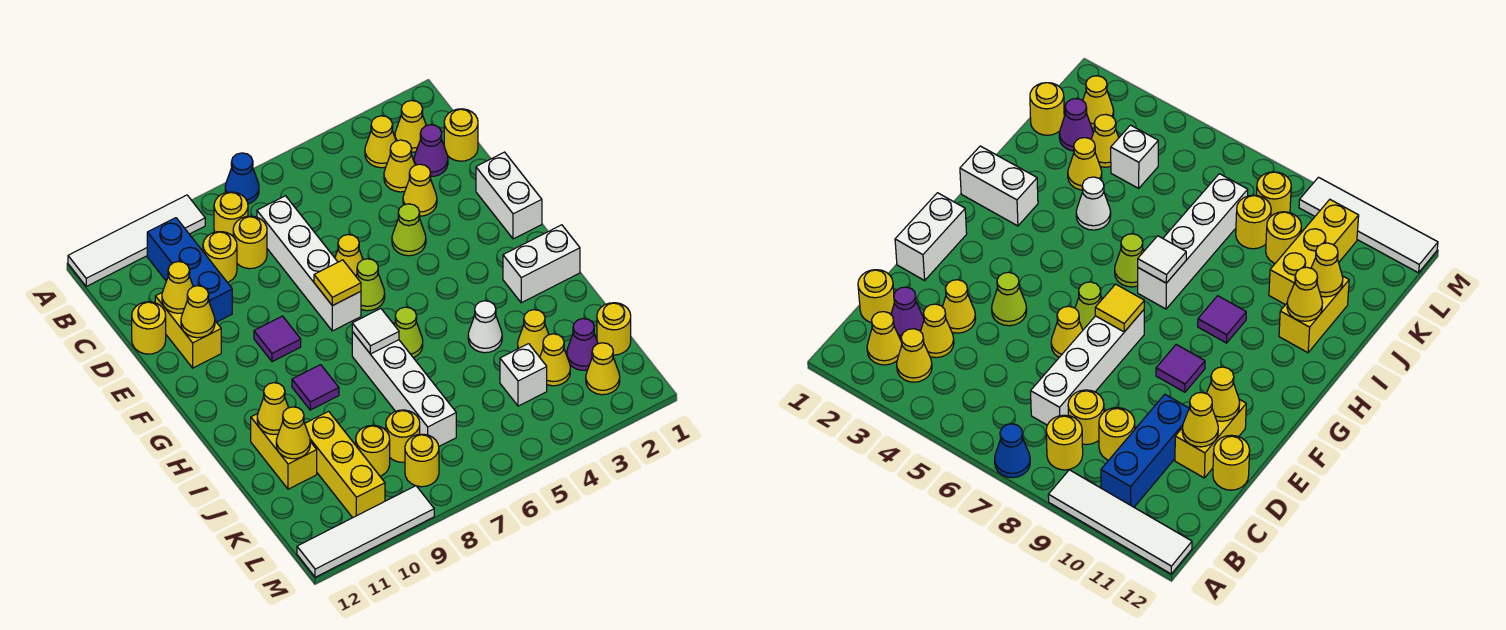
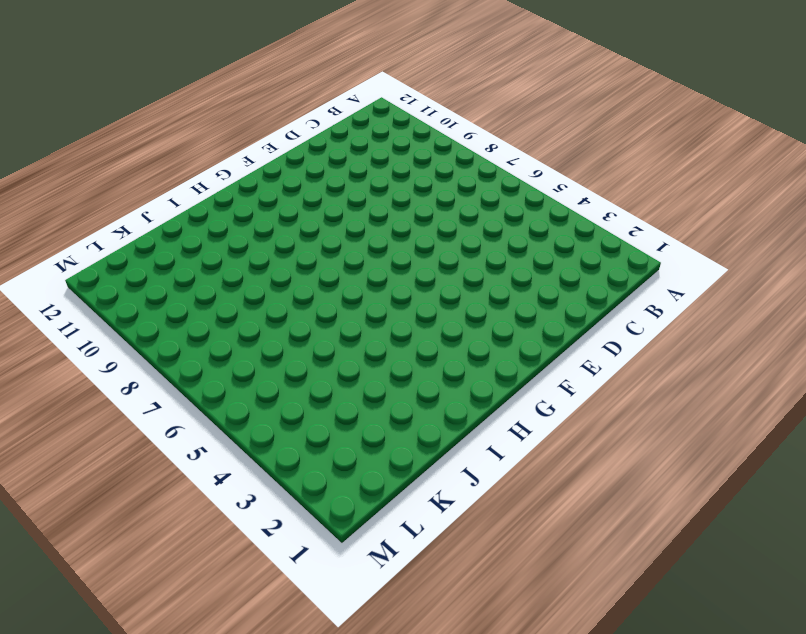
none -> blue cone A7 level 1
none -> white tile A9:A12 level 1
none -> yellow cone B2 level 1
none -> yellow cone B3 level 1

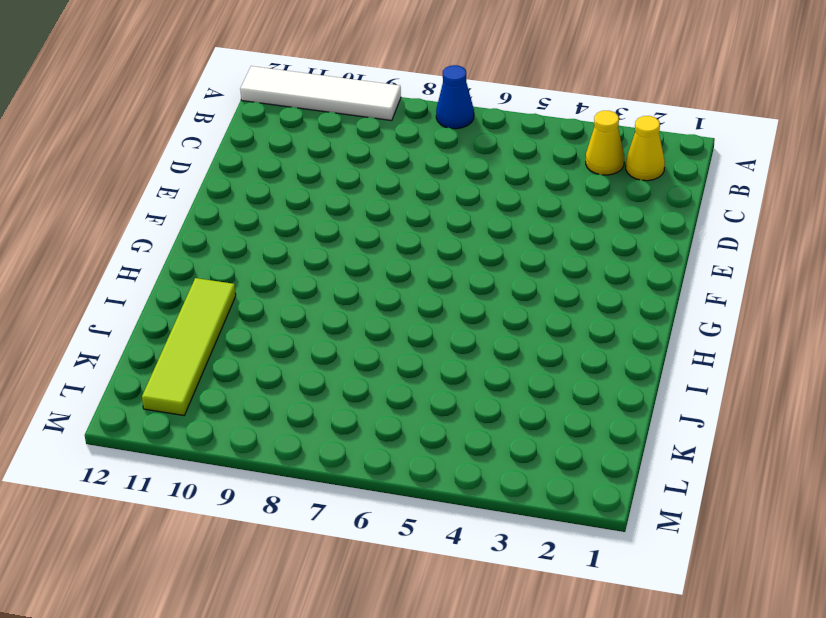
lime tile I11:L11 level 1 -> yellow brick I11:J11 level 1
none -> yellow round brick B8 level 1
none -> blue brick B10:D10 level 1
none -> yellow round brick C1 level 1
none -> purple cone C2 level 1

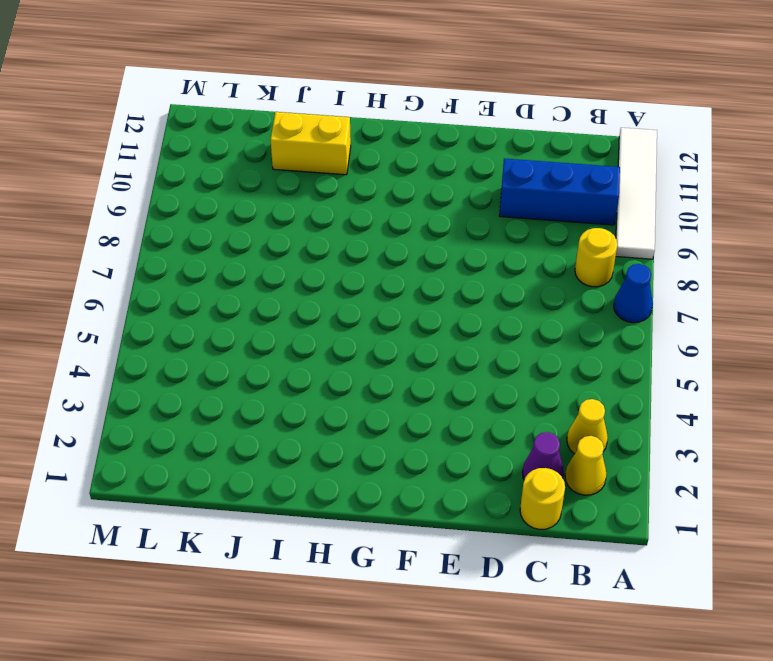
none -> yellow cone C3 level 1
none -> white brick C7:F7 level 1
none -> yellow round brick C8 level 1
none -> yellow round brick C9 level 1

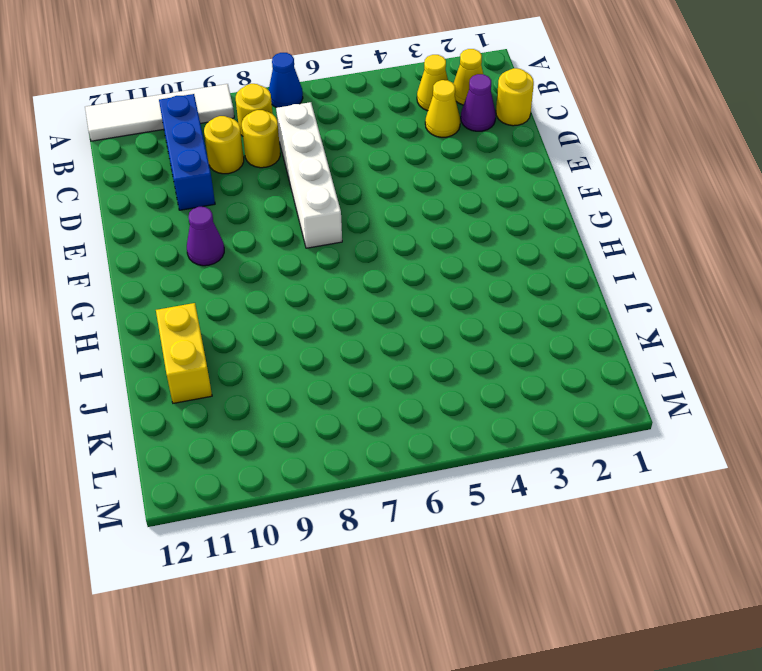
purple cone F10 level 1 -> purple cone K2 level 1
none -> yellow cone D3 level 1
none -> yellow brick D11:E11 level 1
none -> yellow round brick D12 level 1
none -> white brick E1:F1 level 1

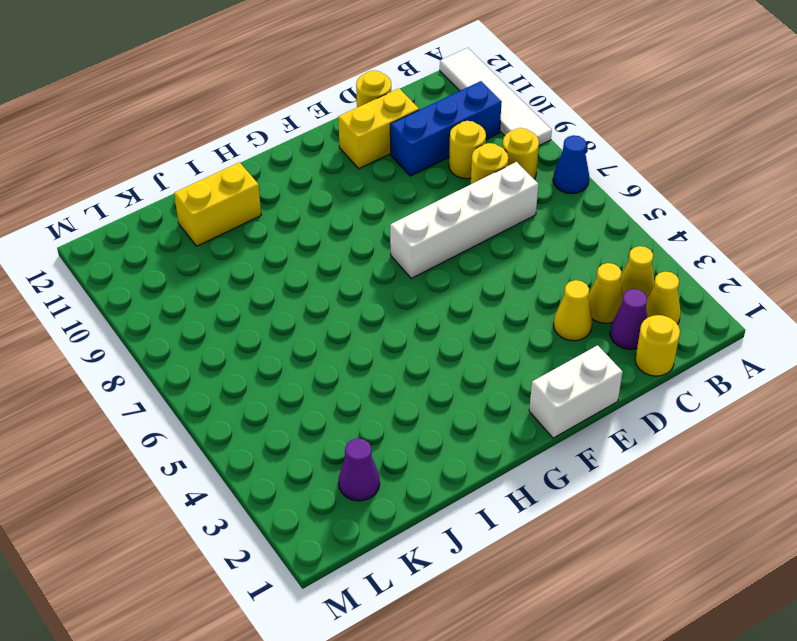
none -> lime cone E4 level 1
none -> yellow cone E6 level 1
none -> lime cone F6 level 1
none -> purple tile F9 level 1

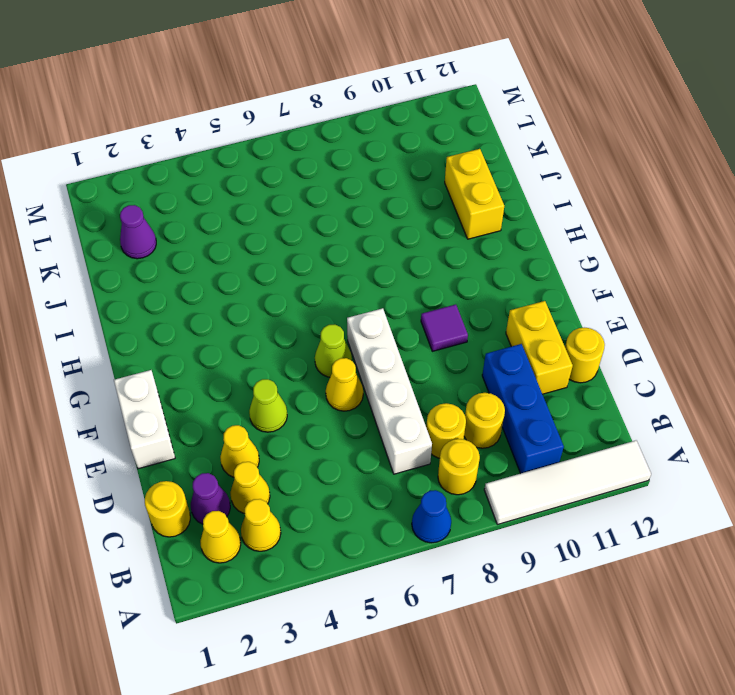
none -> white brick H1:H2 level 1
none -> lime cone H6 level 1
none -> white brick H7:K7 level 1
none -> purple tile H9 level 1

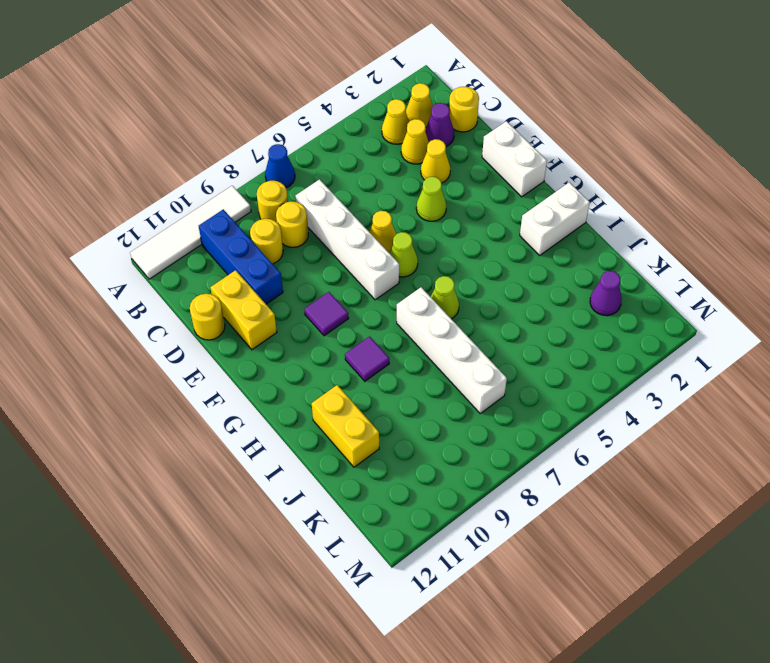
none -> white cone I4 level 1
none -> yellow cone J3 level 1
none -> yellow brick J10:L10 level 1
none -> yellow round brick K1 level 1

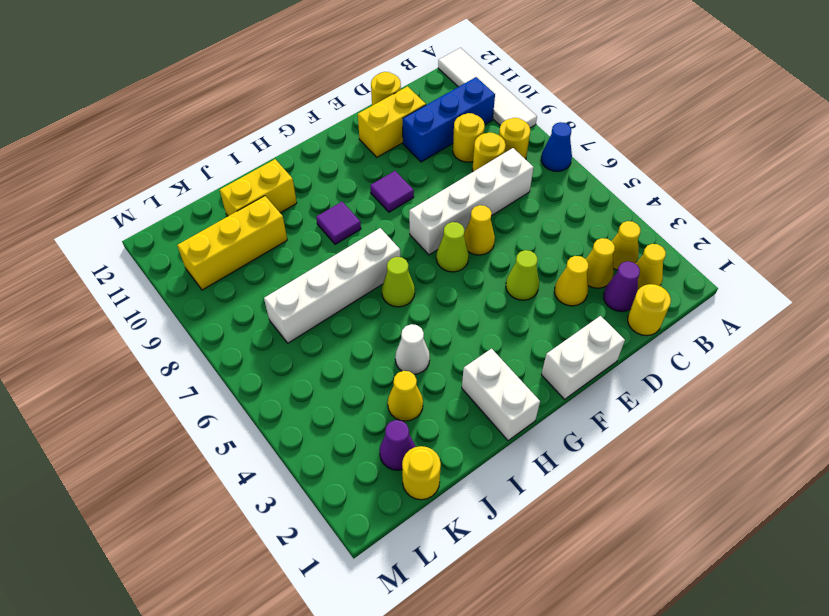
none -> yellow cone K3 level 1
none -> white brick K4 level 1
none -> yellow round brick K8 level 1
none -> yellow round brick K9 level 1

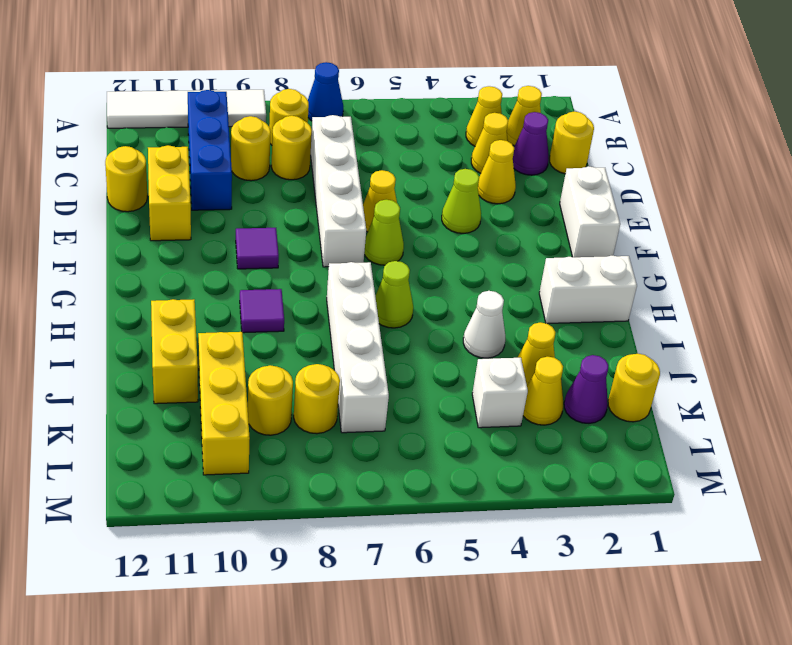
none -> yellow cone L2 level 1
none -> yellow round brick L8 level 1
none -> white tile M9:M12 level 1
none -> yellow cone D11 level 2

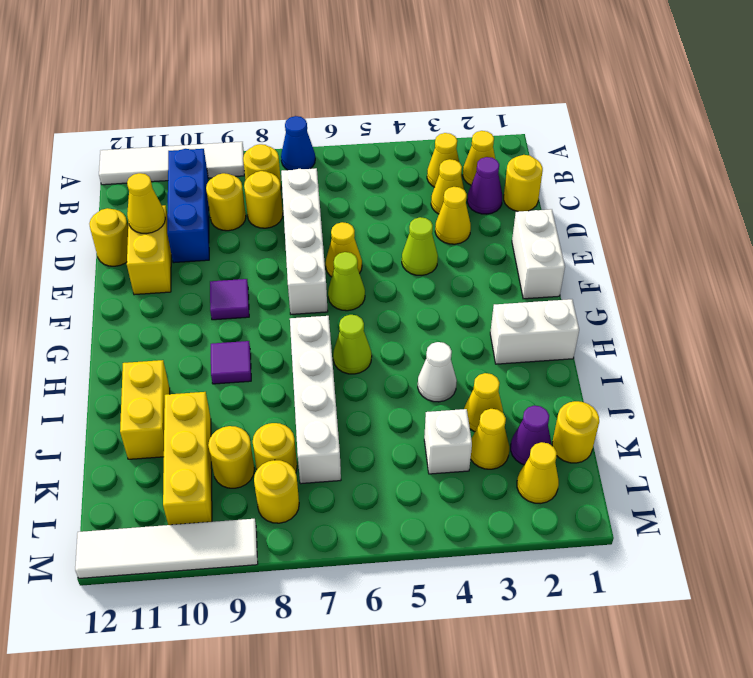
none -> yellow cone E11 level 2
none -> yellow tile F7 level 2
none -> white tile H7 level 2
none -> yellow cone I11 level 2

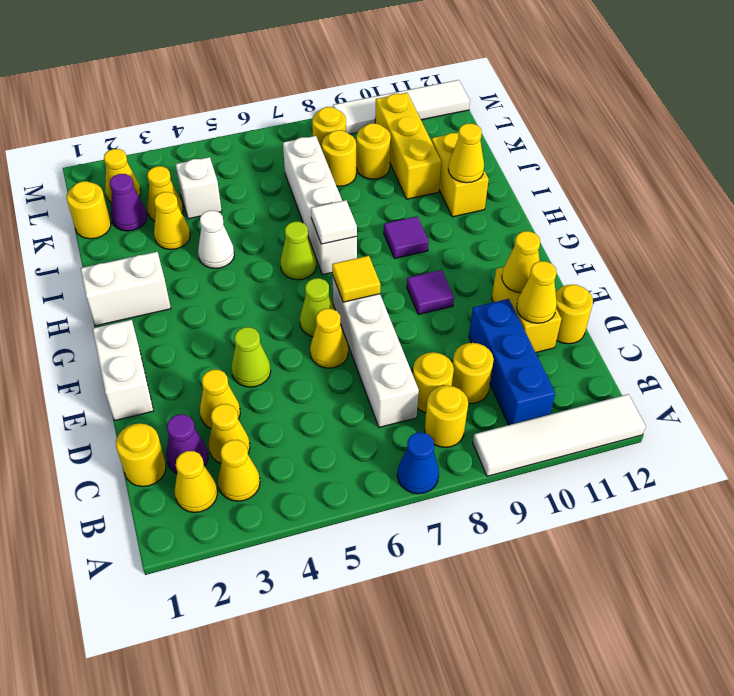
none -> yellow cone J11 level 2

